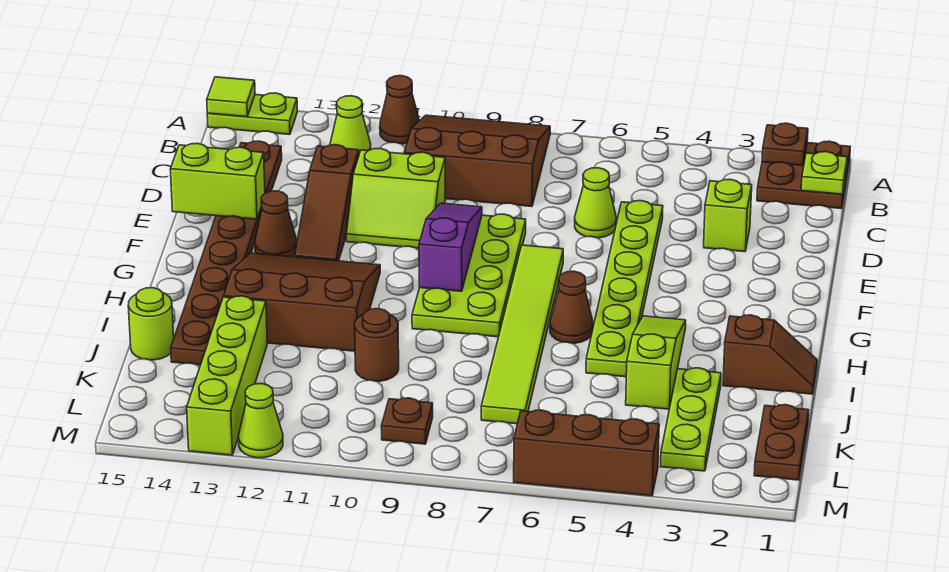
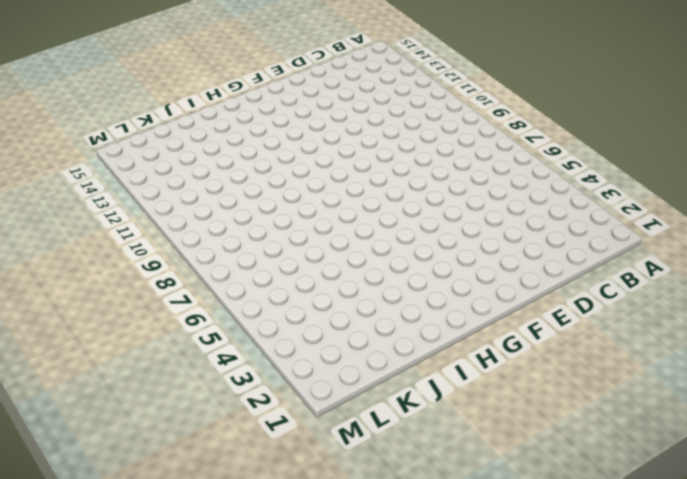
none -> brown plate A1:B2 level 1
none -> brown slope A8:C10 level 1 top C
none -> brown cone A11 level 1
none -> lime plate A14:A15 level 1

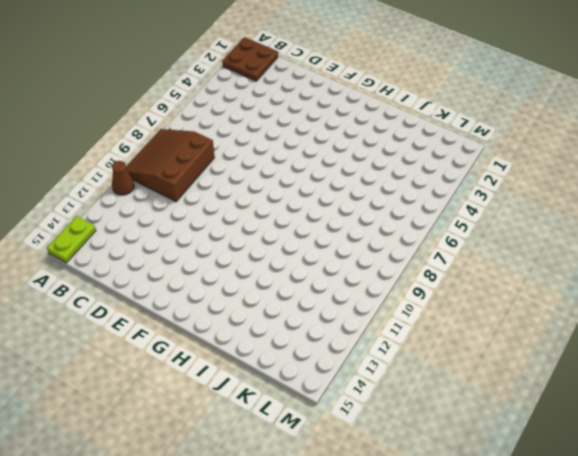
none -> lime cone B12 level 1
none -> brown plate C14:J14 level 1
none -> lime brick D3 level 1
none -> lime plate D5:I5 level 1

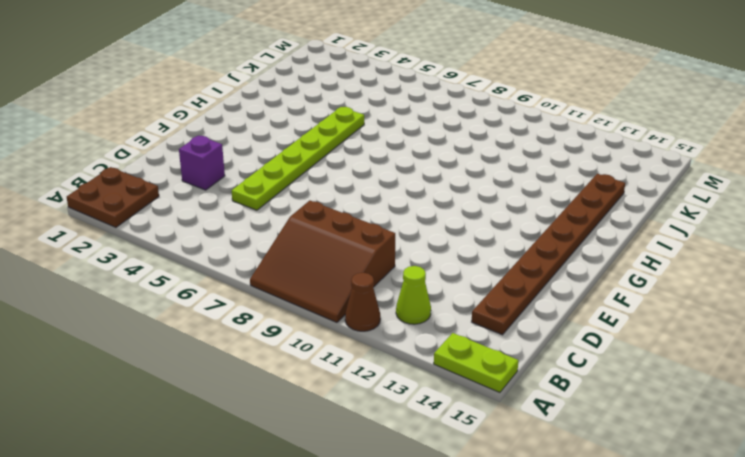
purple brick D3 level 1 -> lime brick D3 level 1
none -> lime cone D6 level 1
none -> lime slope D10:E11 level 1 top D
none -> brown slope D12:F12 level 1 top D
none -> lime plate E8:H9 level 1

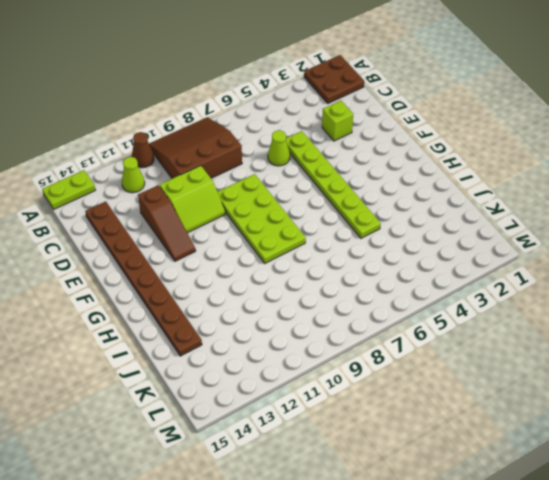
none -> lime tile F7:K7 level 1
none -> brown cone F13 level 1
none -> brown slope G11:I13 level 1 top I
none -> lime slope H4:J4 level 1 top J

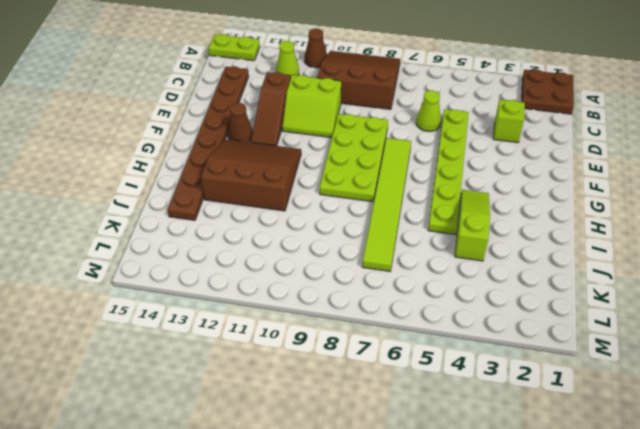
none -> brown cone H6 level 1
none -> brown slope I1:I2 level 1 top 2
none -> lime plate J3:L3 level 1
none -> brown round brick J10 level 1

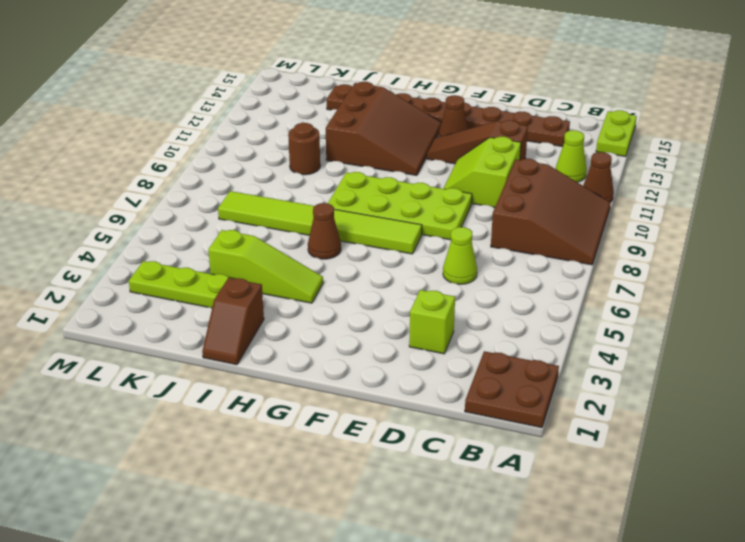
none -> lime plate D5:I5 level 1
none -> lime brick J13:M13 level 1
none -> lime round brick J15 level 1
none -> brown plate K1:L1 level 1

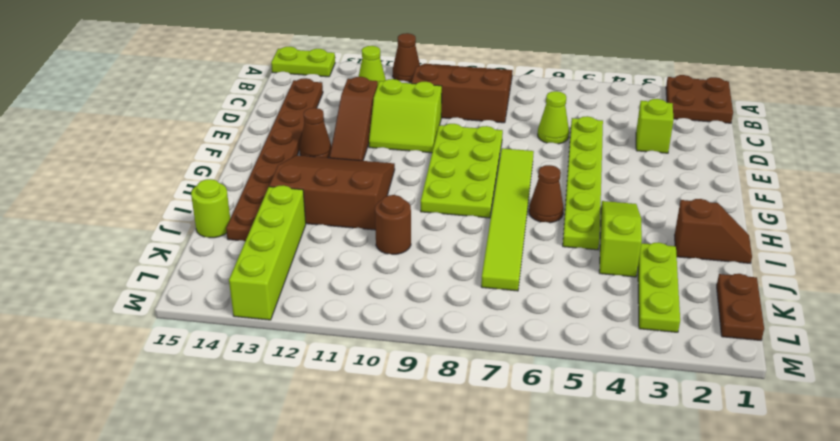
none -> brown plate L9 level 1
none -> brown brick M4:M6 level 1
none -> lime cone M12 level 1
none -> brown plate A2 level 2

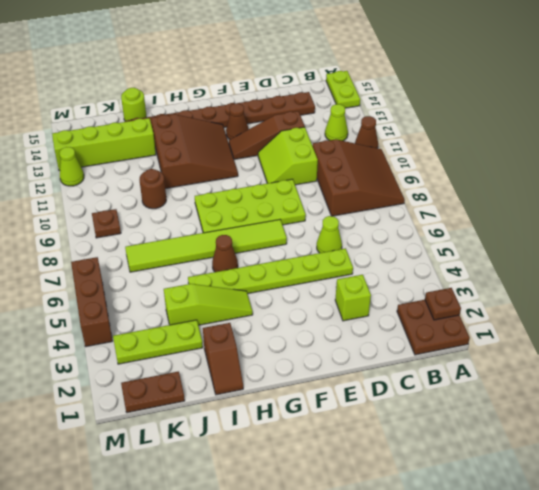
none -> lime tile A15 level 2
none -> lime plate B1 level 2
none -> purple slope E9:G9 level 2 top G
none -> lime brick E14:E15 level 2

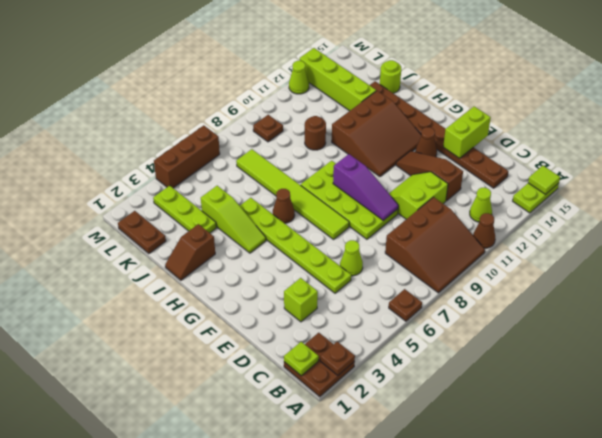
brown plate A6 level 1 -> none

